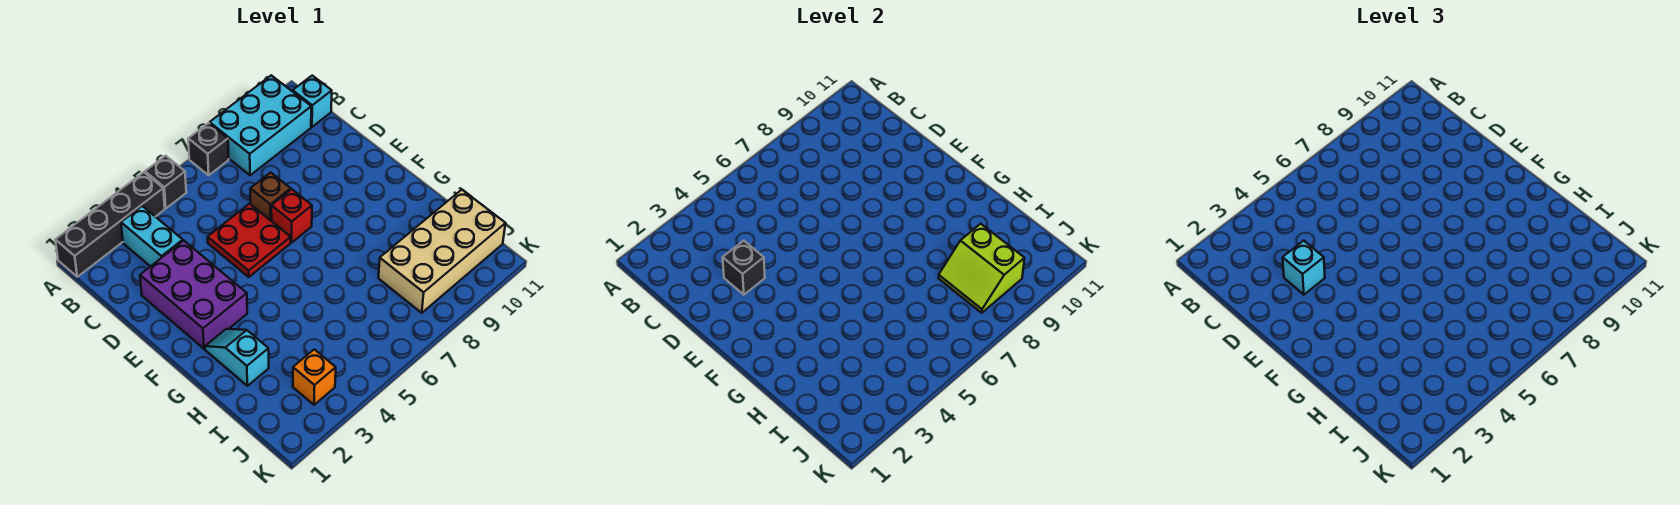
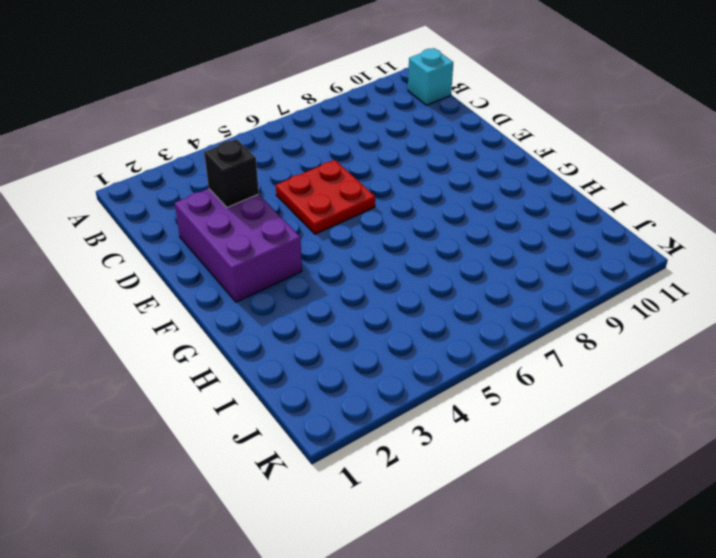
none -> black brick A1:A4 level 1
none -> black brick A5 level 1
none -> black brick A7 level 1

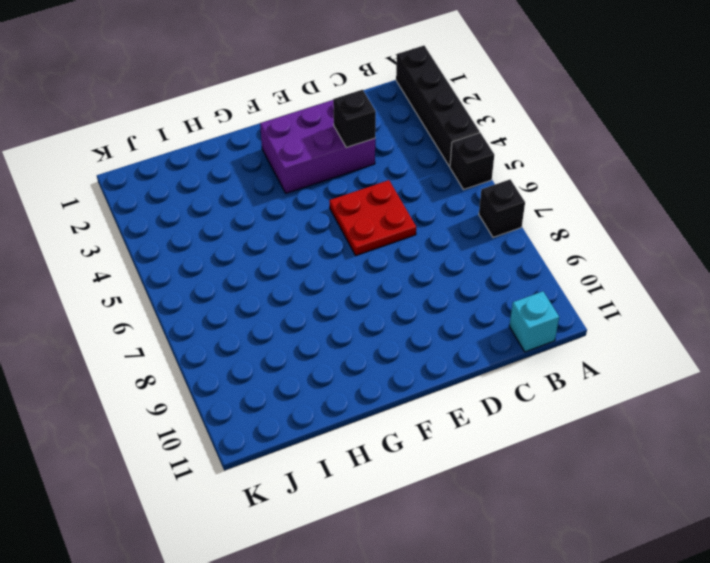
none -> cyan brick A8:B10 level 1
none -> cyan brick B3:C3 level 1
none -> brown brick D7 level 1

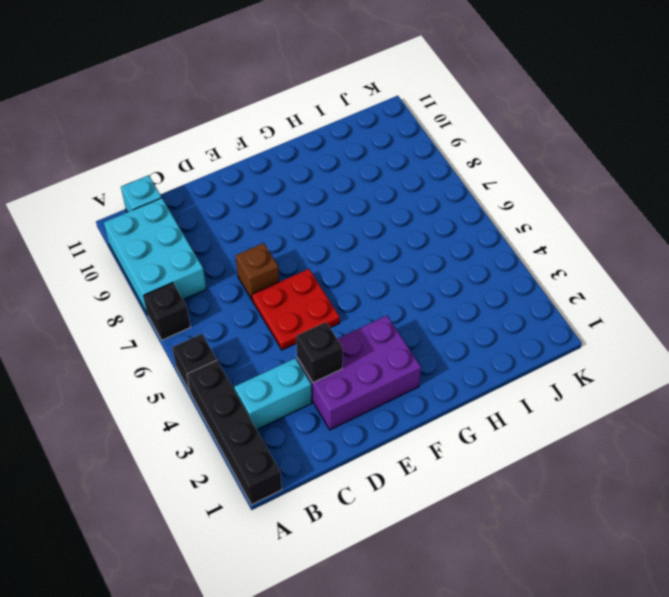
none -> red brick E7 level 1
none -> cyan slope G2:H2 level 1 top H
none -> tan brick I8:J11 level 1

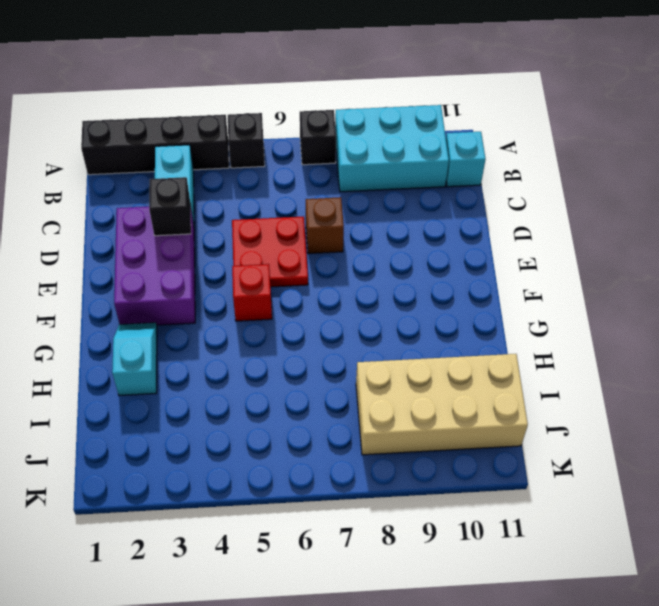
red brick F5 level 1 -> red brick E7 level 1
none -> orange brick J3 level 1
none -> lime slope I8:J9 level 2 top 9
none -> cyan brick D3 level 3

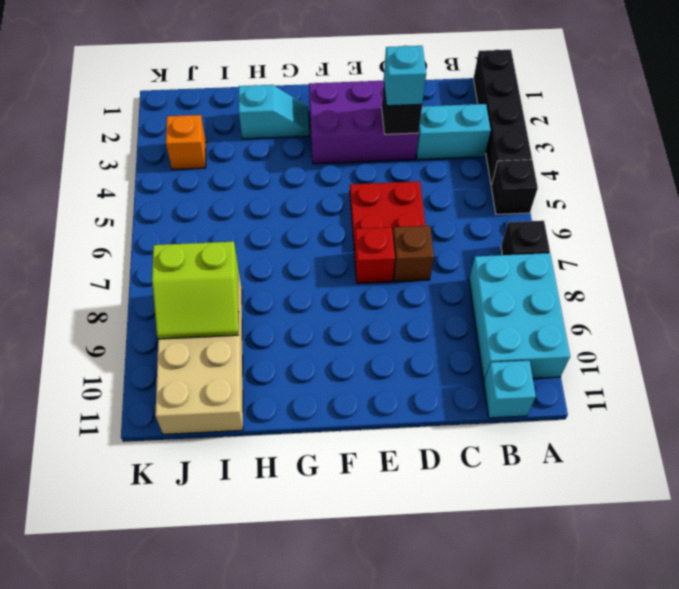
lime slope I8:J9 level 2 top 8 -> lime slope I8:J9 level 2 top 9

